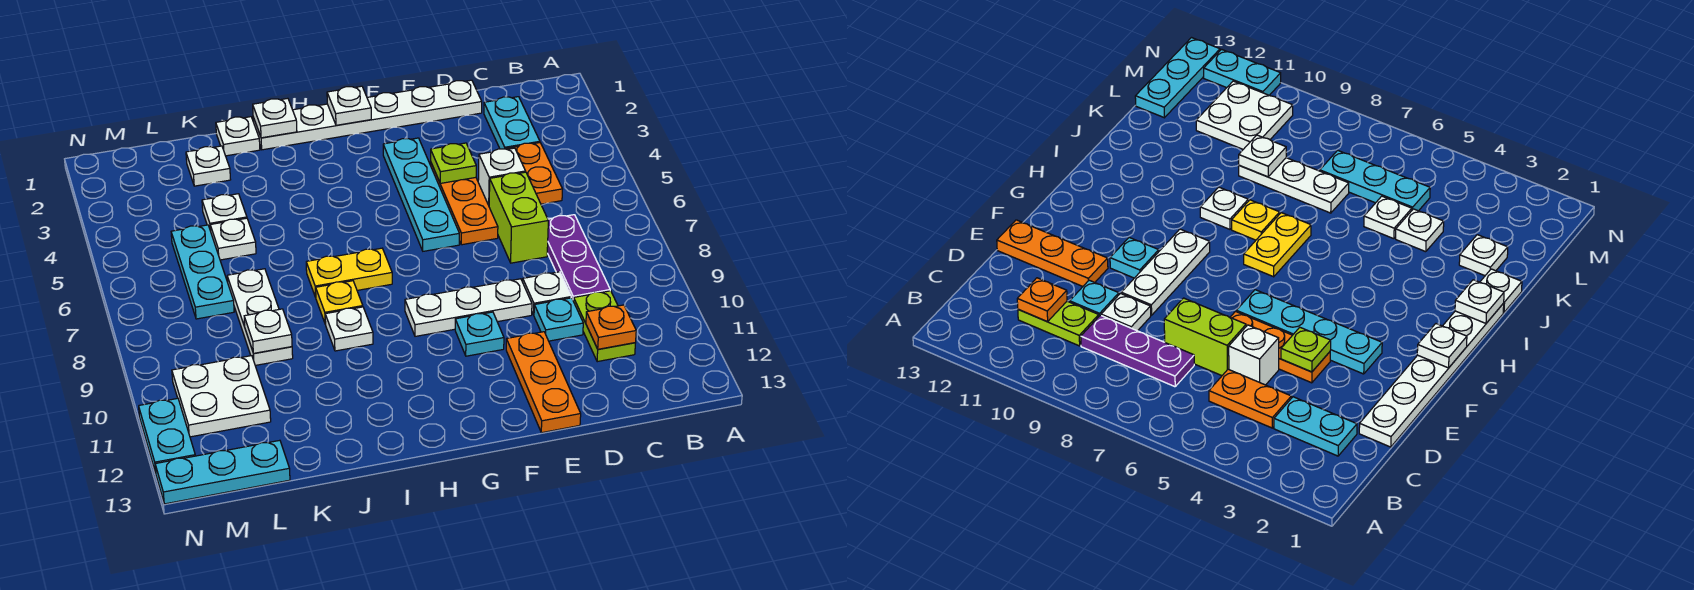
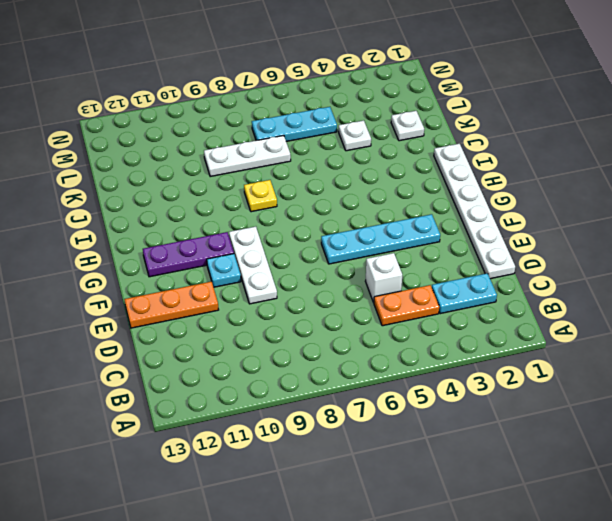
purple plate G10:G12 level 1 -> purple plate C7:C9 level 1
none -> lime plate C10:C11 level 1
none -> lime brick D6:D7 level 1
none -> white plate D9 level 1
none -> cyan plate D10 level 1

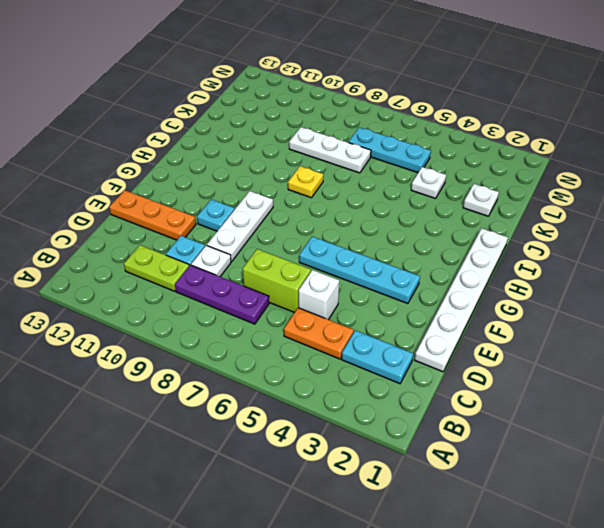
none -> orange plate E4:E6 level 1
none -> yellow plate H7:I7 level 1
none -> white plate I9 level 1
none -> white plate J1 level 1

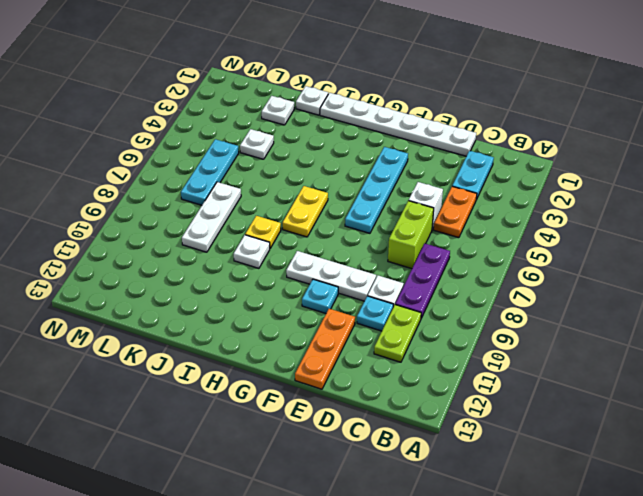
yellow plate H6:H7 level 1 -> yellow plate H7:I7 level 1
none -> orange plate E4:E6 level 1
none -> white plate K5 level 1
none -> white plate L10:M11 level 1
none -> cyan plate L13:N13 level 1

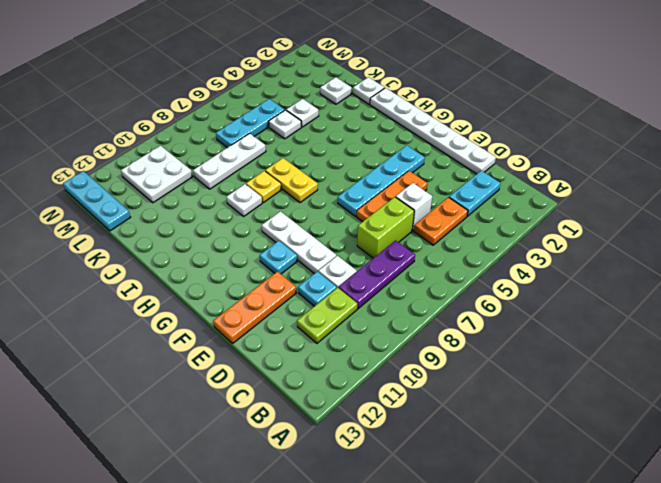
none -> cyan plate N11:N12 level 1
none -> orange plate C11 level 2
none -> lime plate E4 level 2
none -> white plate G1 level 2

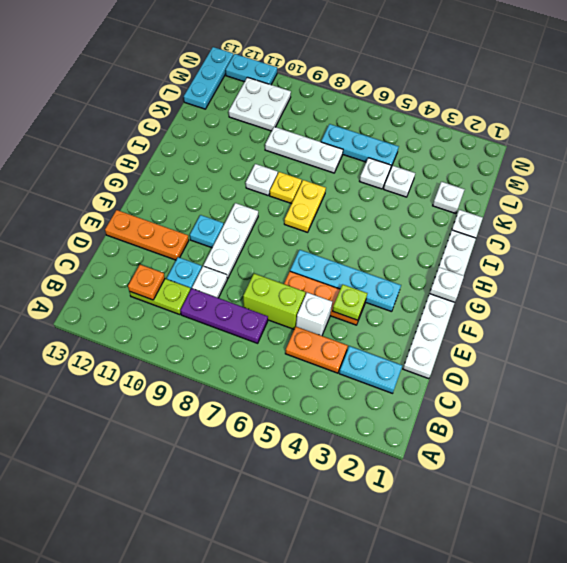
none -> white plate I1 level 2
none -> white plate K9 level 2

